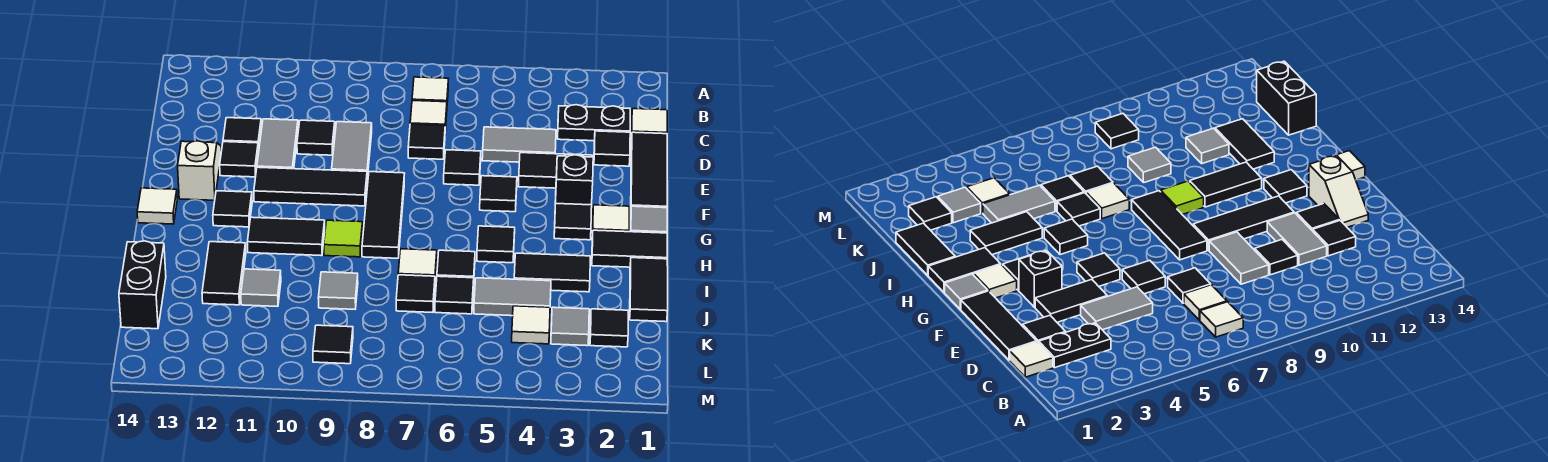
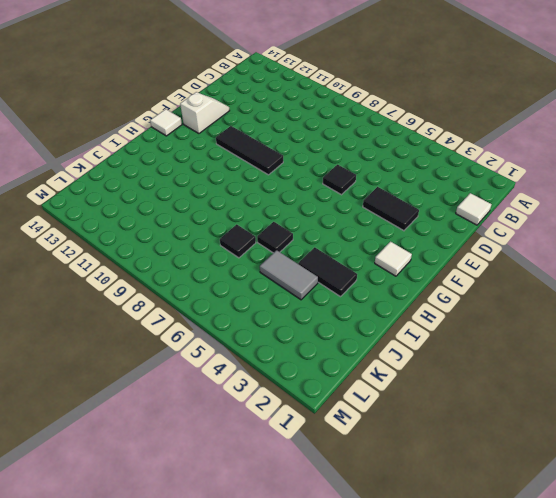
none -> white tile B7 level 1
none -> black plate C2:C3 level 1
none -> white tile C7 level 1
none -> black tile D1:F1 level 1

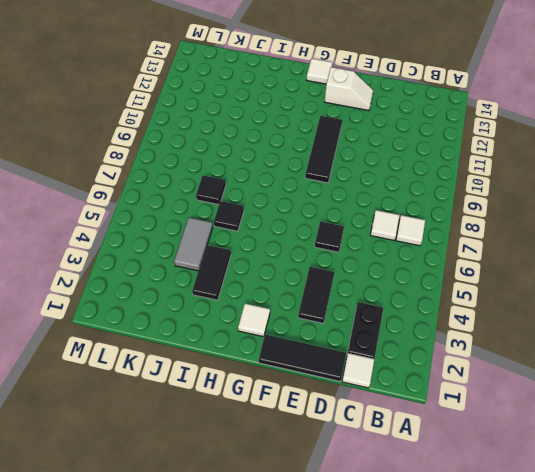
none -> black tile D2 level 1
none -> grey tile D4:D5 level 1
none -> black tile D7 level 1
none -> grey tile D9:E9 level 1

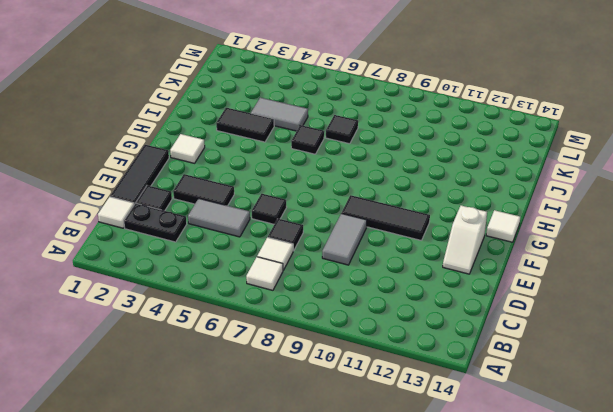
none -> black tile D10 level 1
none -> grey tile D11:E11 level 1
none -> black tile D12 level 1
none -> black tile E12 level 1

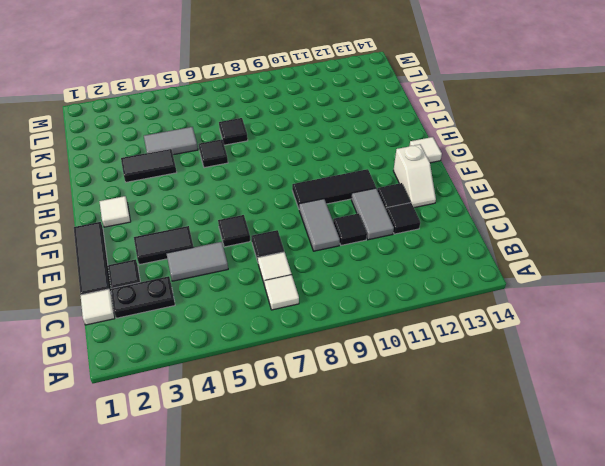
none -> black brick F3 level 1
none -> black tile F5 level 1
none -> black tile F8:H8 level 1
none -> grey tile G1 level 1

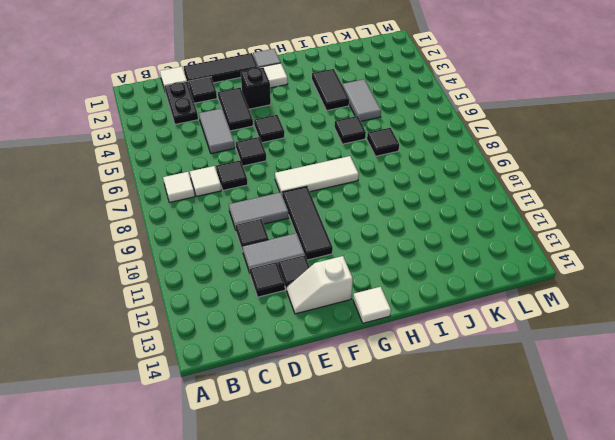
white tile F8:H8 level 1 -> black tile F8:H8 level 1
none -> black tile G3 level 1
none -> black tile G12 level 1
none -> black tile H1:H2 level 1
none -> black tile H5 level 1

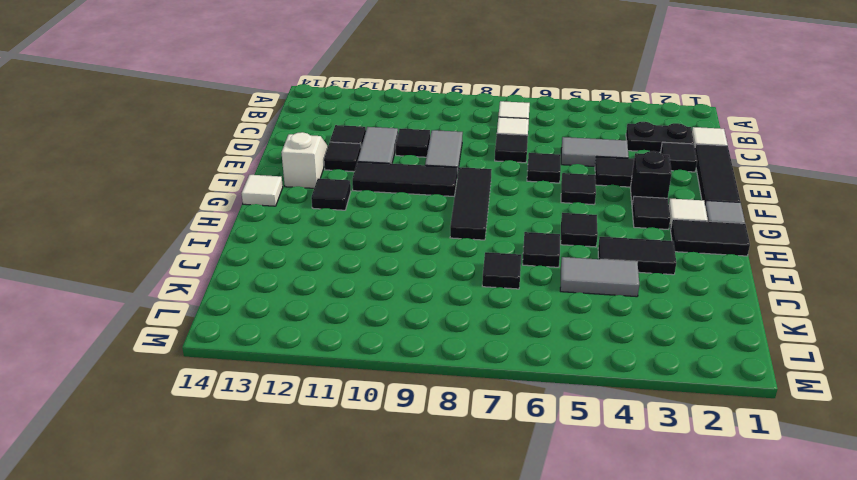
none -> lime tile H9 level 1
none -> black tile H10:H11 level 1
none -> black tile I1:J1 level 1
none -> white tile I7 level 1

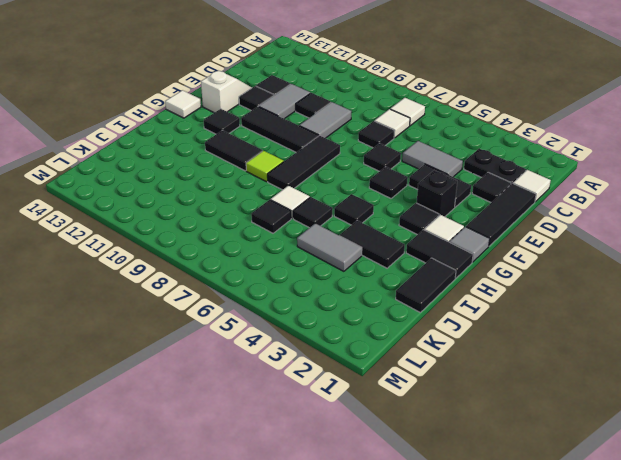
none -> black tile I12:J12 level 1
none -> black tile J6 level 1
none -> grey tile J9 level 1
none -> grey tile J11 level 1

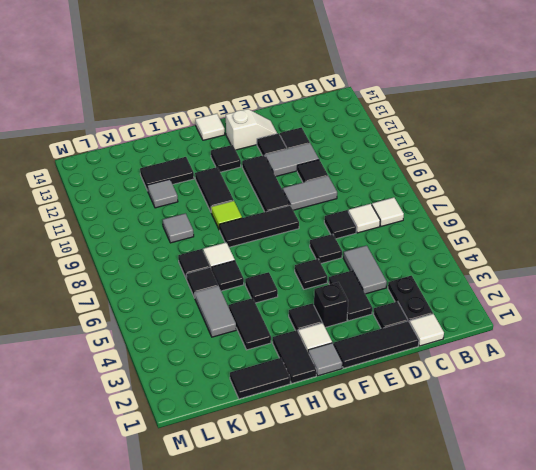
none -> black brick J14:K14 level 1
none -> black tile K2 level 1
none -> grey tile K3 level 1
none -> white tile K4 level 1

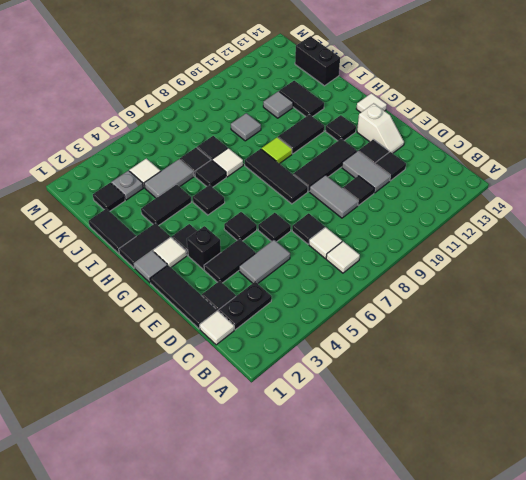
grey plate K3 level 1 -> grey tile K3 level 1
none -> black tile L9 level 1

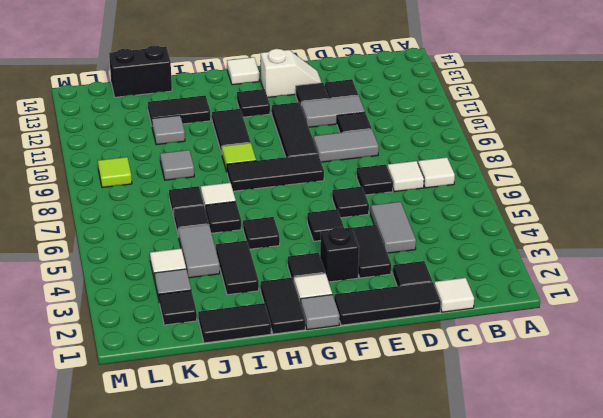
lime tile L9 level 1 -> black tile L9 level 1
none -> black plate C2:C3 level 1

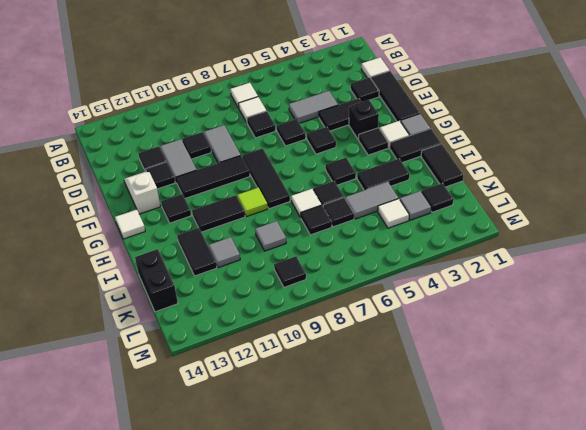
none -> black plate C2:C3 level 1

